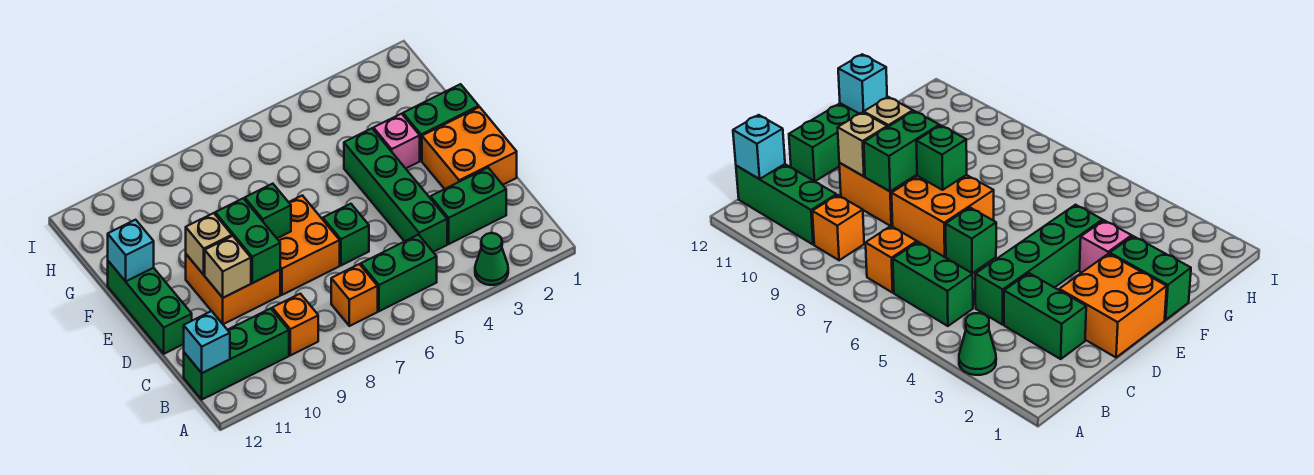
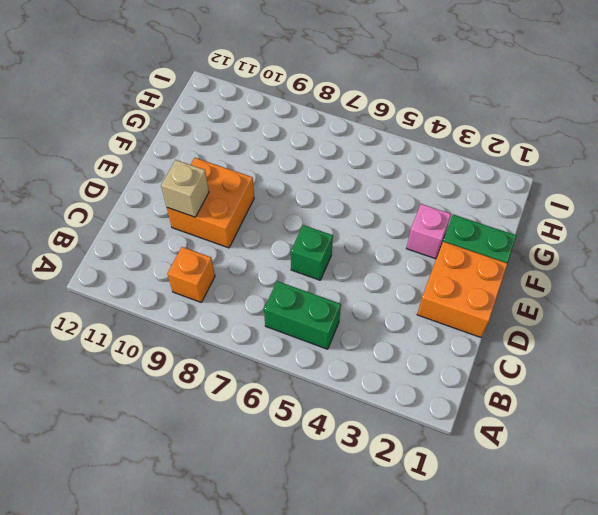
none -> green cone A3 level 1
none -> orange brick B7 level 1
none -> green brick B10:B12 level 1

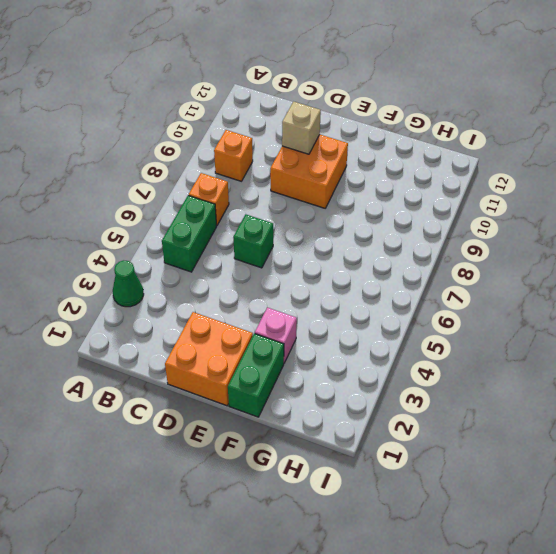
none -> green brick B10:B12 level 1
none -> green brick C2:C3 level 1
none -> green brick C4:F4 level 1

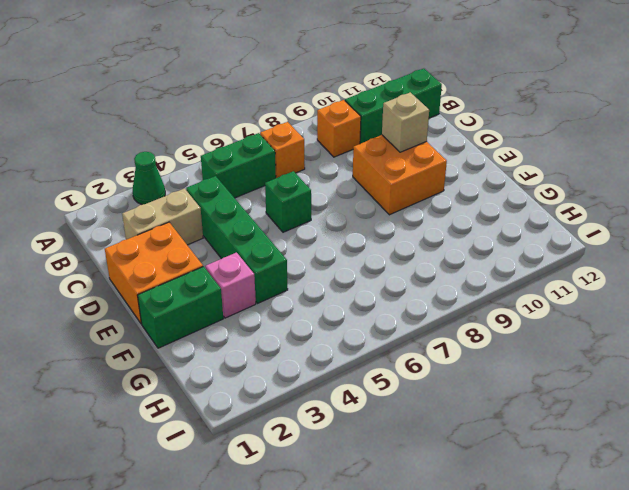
tan brick C2:C3 level 1 -> green brick C2:C3 level 1
none -> orange brick D7:E8 level 1
none -> green brick D12:F12 level 1
none -> cyan brick B12 level 2

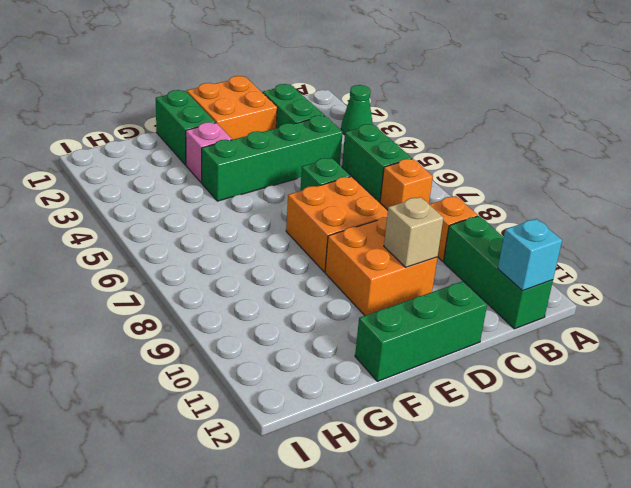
none -> green brick D9:E9 level 2
none -> green brick E8 level 2
none -> tan brick E10 level 2

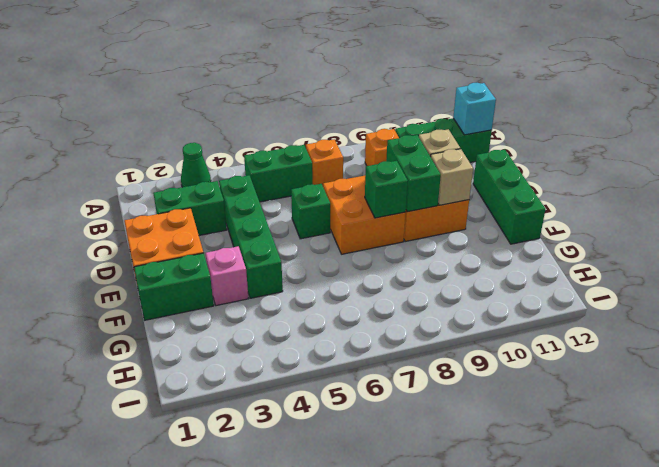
none -> cyan brick F12 level 2

